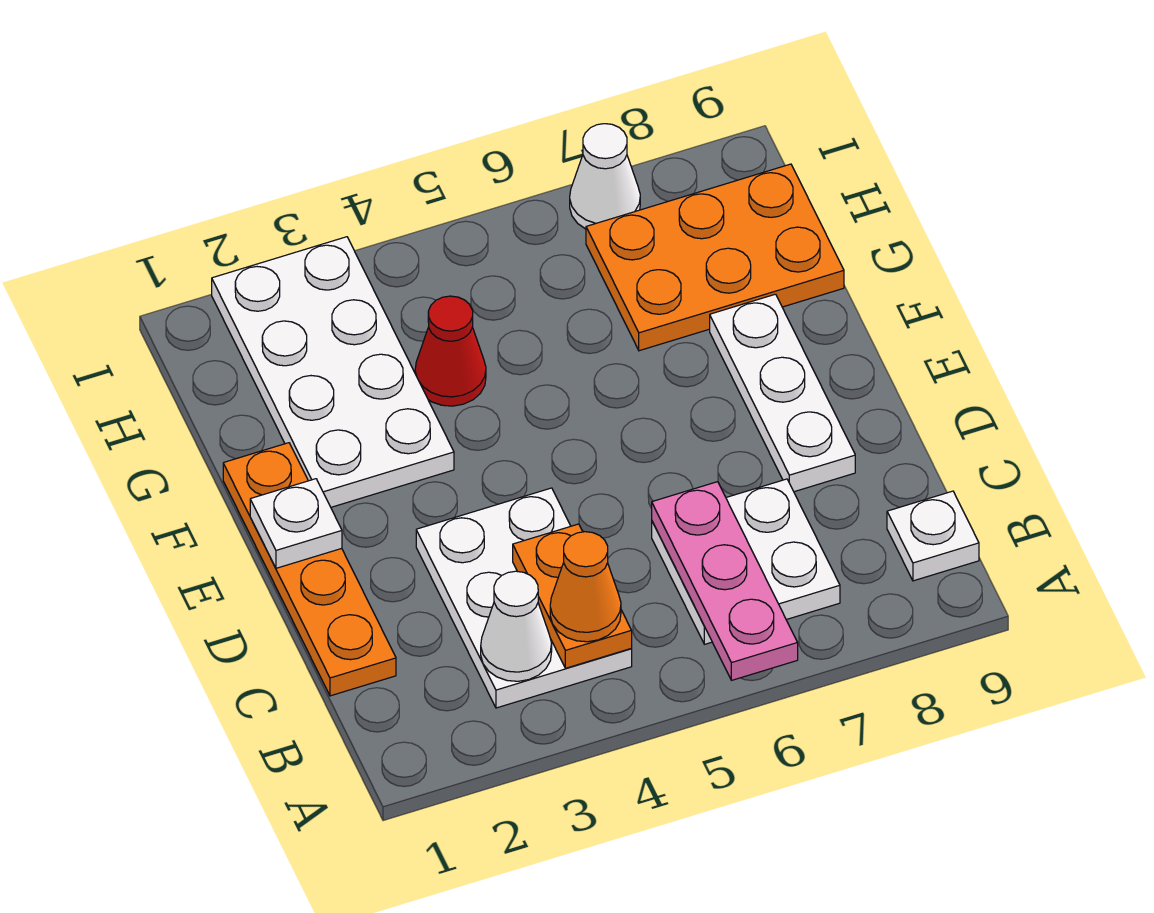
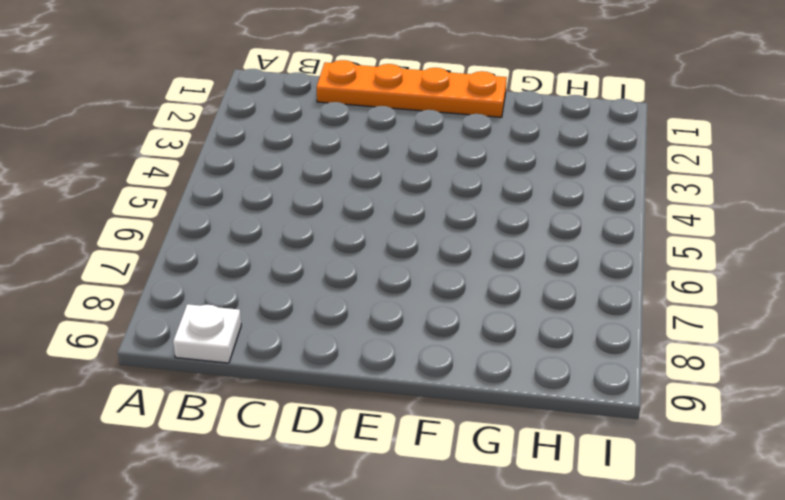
none -> white plate B3:D4 level 1
none -> white plate B6:C7 level 1
none -> white plate D8:F8 level 1

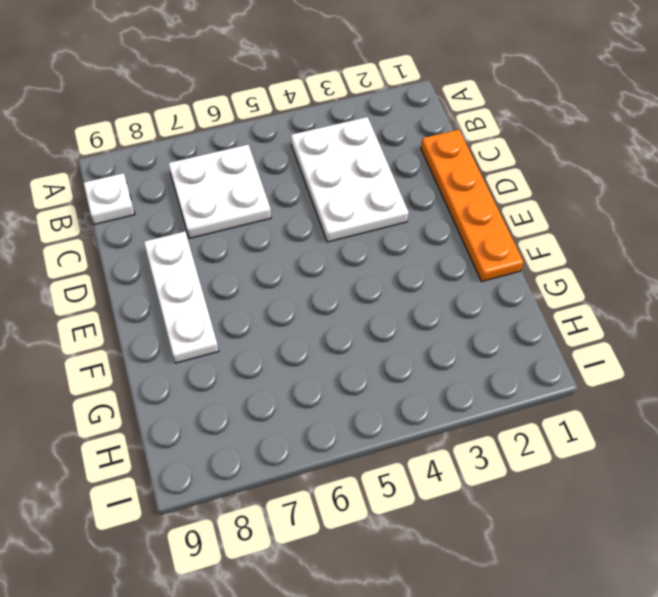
none -> white plate F2:I3 level 1
none -> red cone G4 level 1
none -> orange plate G7:H9 level 1

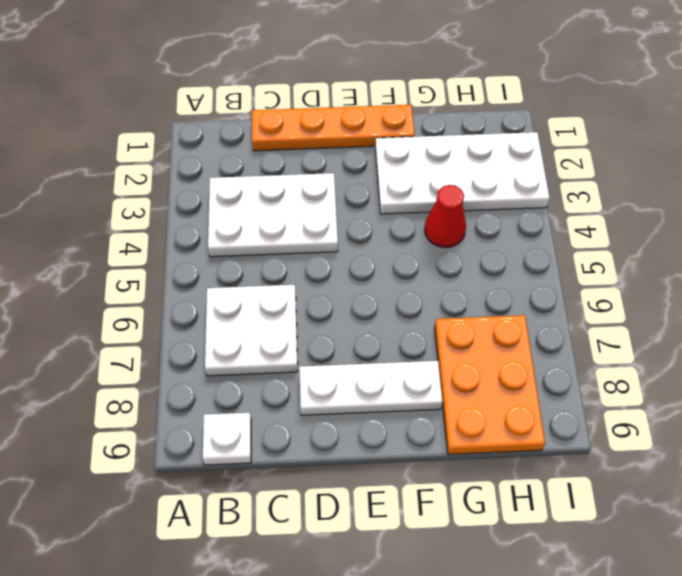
none -> white cone I7 level 1
none -> pink plate A6:C6 level 2
none -> white cone B3 level 2

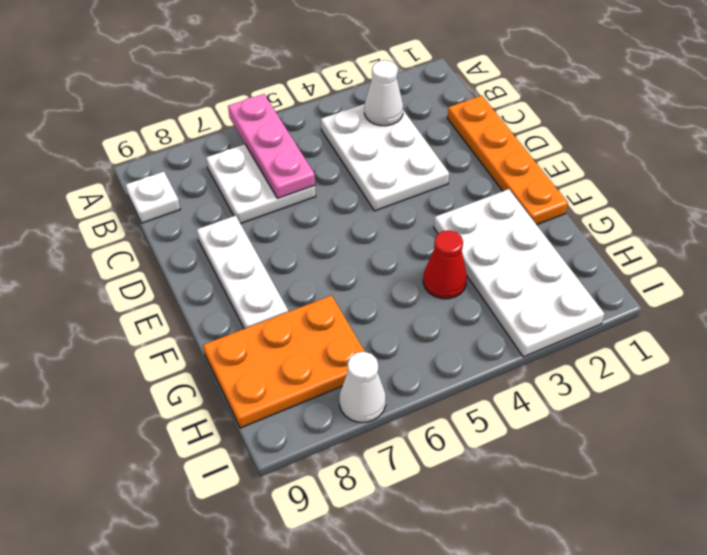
none -> orange plate B4:C4 level 2
none -> white plate E1 level 2
none -> orange cone B4 level 3

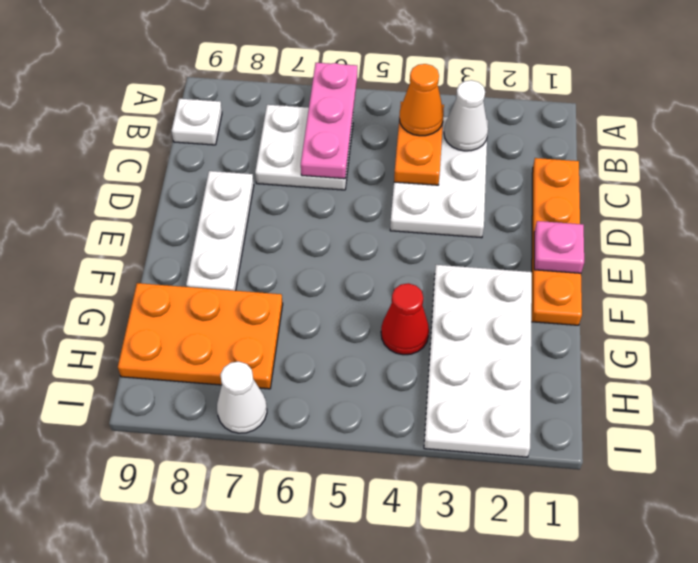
pink plate E1 level 2 -> white plate E1 level 2

